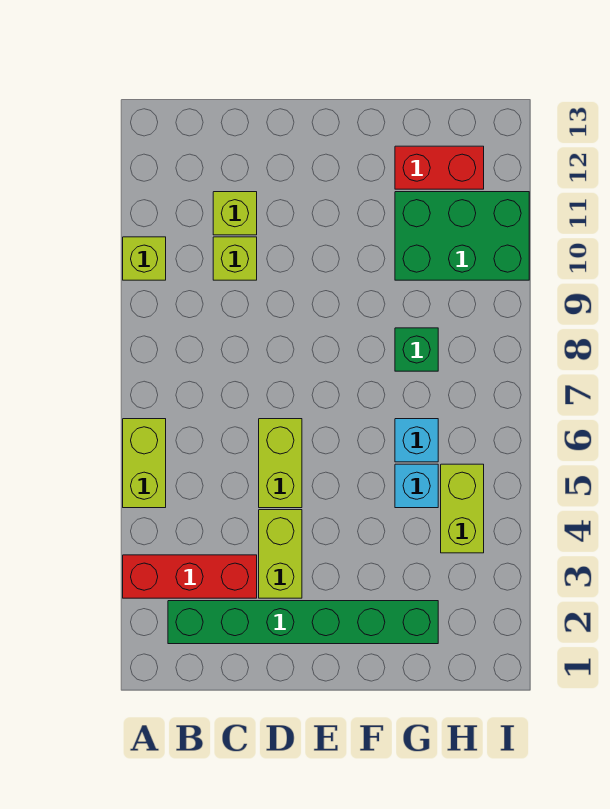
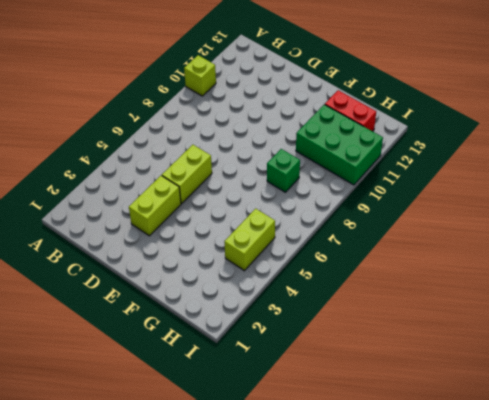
none -> red brick A3:C3 level 1
none -> lime brick A5:A6 level 1
none -> green brick B2:G2 level 1

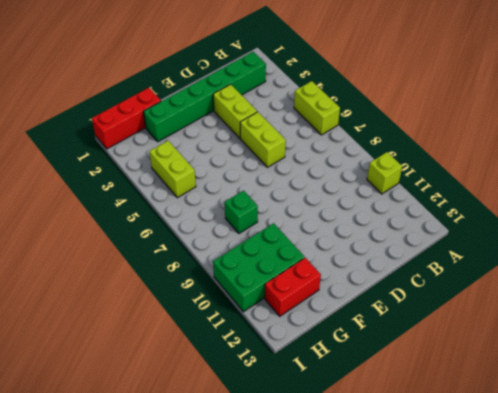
red brick G1:I1 level 1 -> red brick A3:C3 level 1
none -> lime brick C10 level 1
none -> lime brick C11 level 1
none -> cyan brick G5 level 1

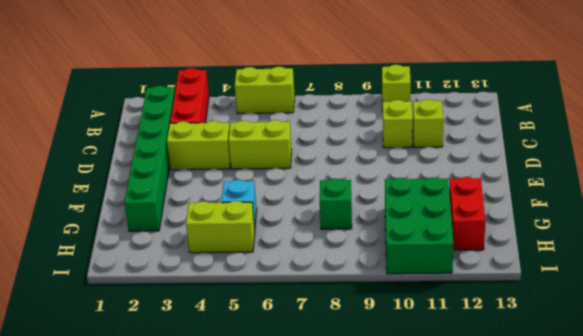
none -> cyan brick G6 level 1

